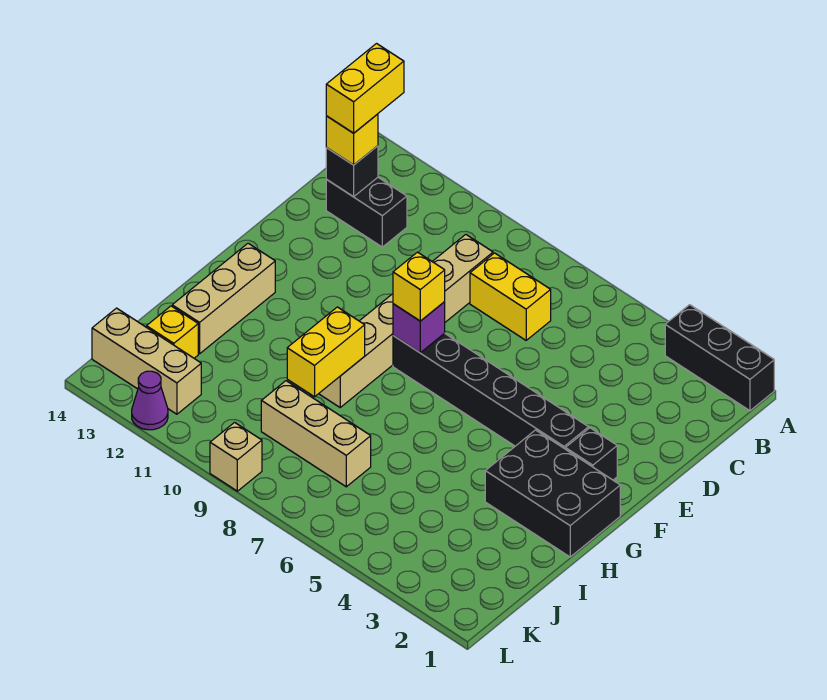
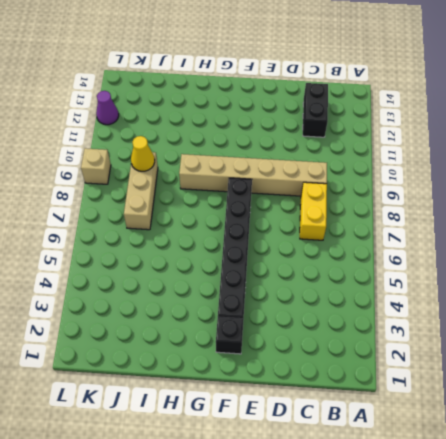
yellow cone J9 level 2 -> none
none -> black brick A1:A3 level 1
none -> black brick G1:H3 level 1
none -> tan brick G13:I13 level 1

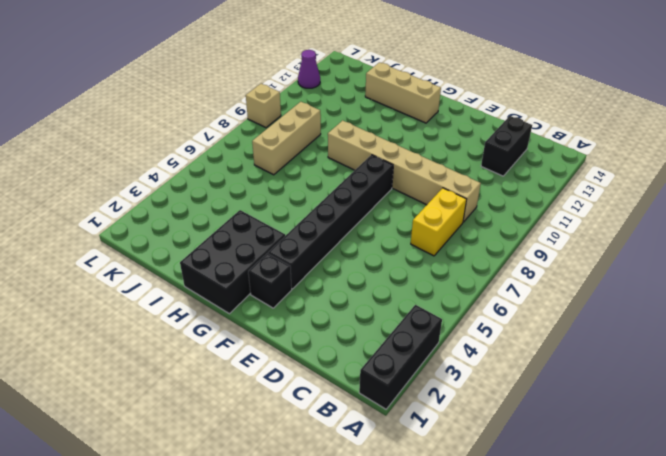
none -> yellow brick J13 level 1
none -> tan brick K12:K14 level 1
none -> black brick C13 level 2

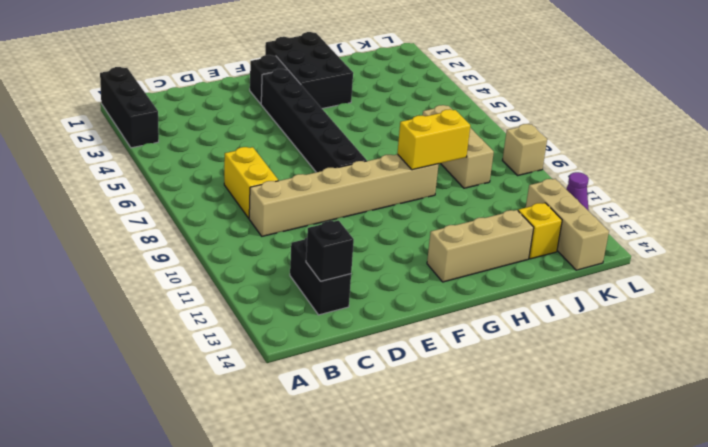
none -> purple brick F8 level 2
none -> yellow brick C13 level 3
none -> yellow brick F8 level 3

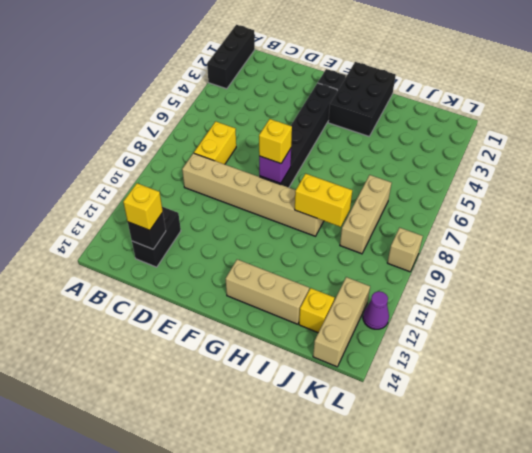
none -> yellow brick B13:C13 level 4

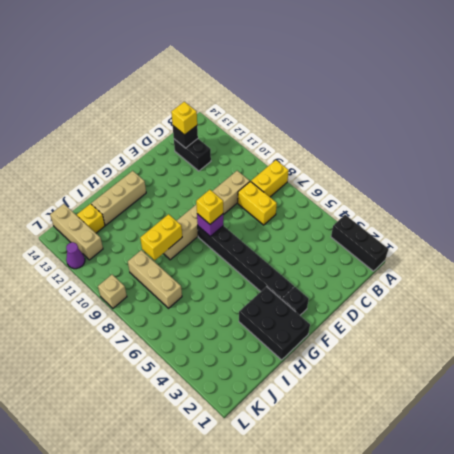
yellow brick A8:B8 level 1 -> yellow brick B13:C13 level 4

